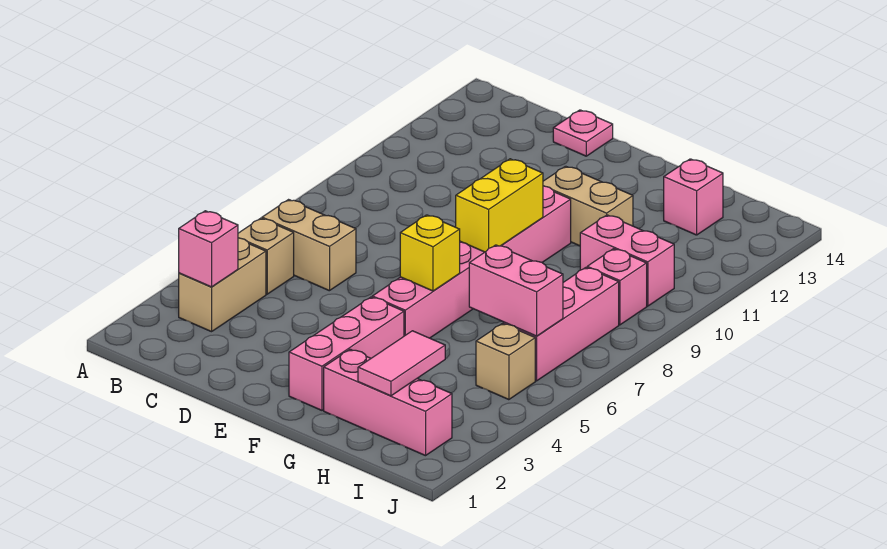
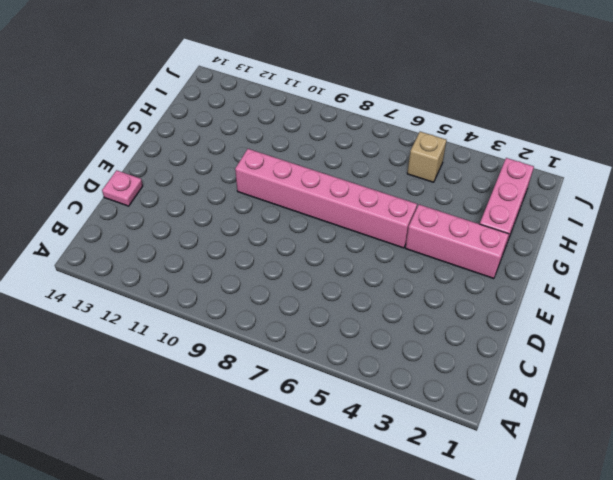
none -> tan brick B3:B4 level 1
none -> tan brick B5 level 1
none -> tan brick B6:C6 level 1

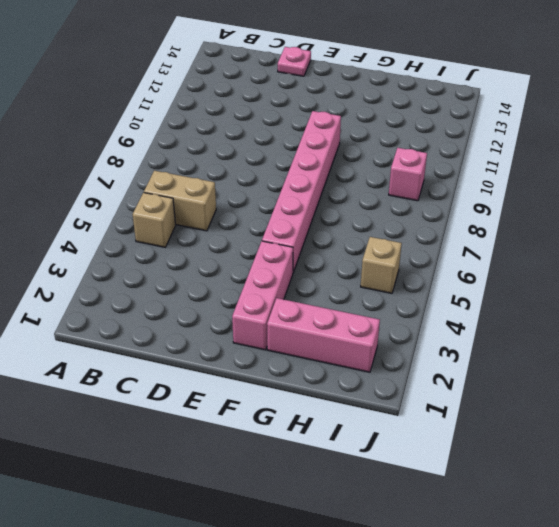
none -> tan brick B3:B4 level 1
none -> tan brick F11:G11 level 1
none -> pink brick H10:I10 level 1

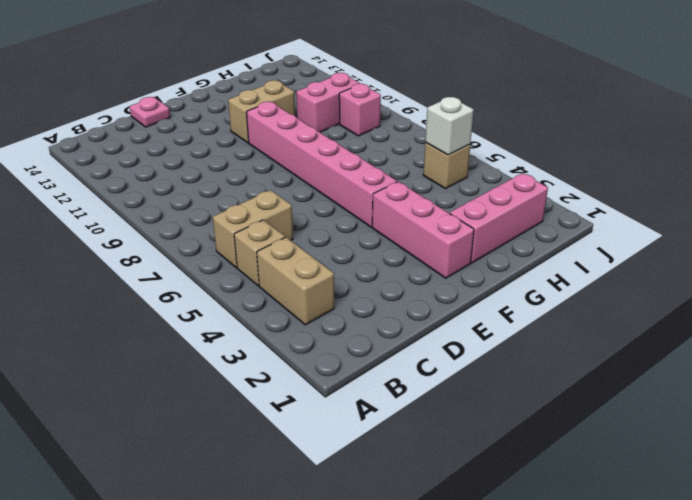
white brick I5 level 2 -> none
none -> pink brick H13 level 1
none -> pink brick I6:I8 level 1
none -> pink brick B3 level 2

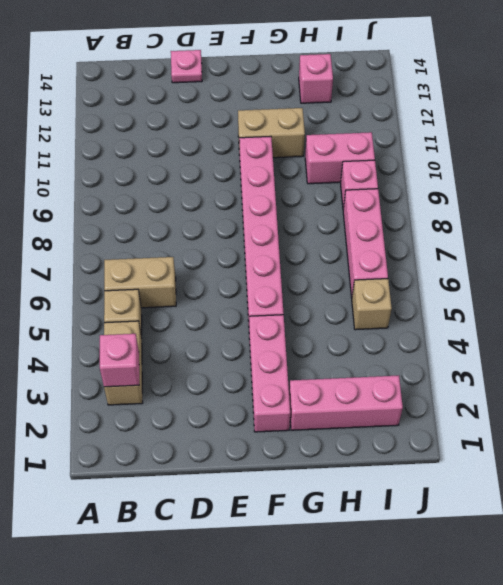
none -> yellow brick F6 level 2
none -> yellow brick F8:F9 level 2
none -> pink tile H2:H3 level 2

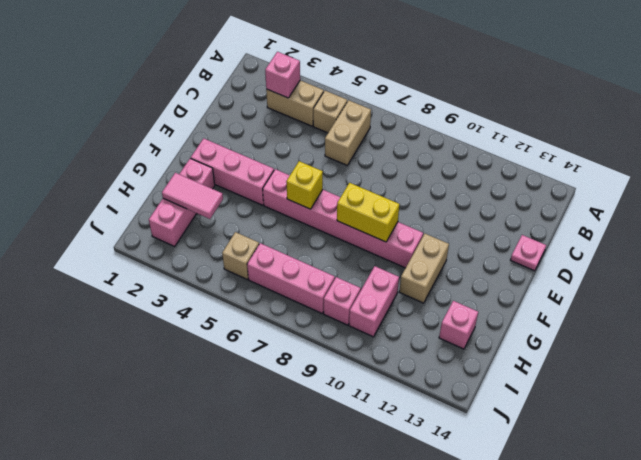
none -> pink brick H6:I6 level 2

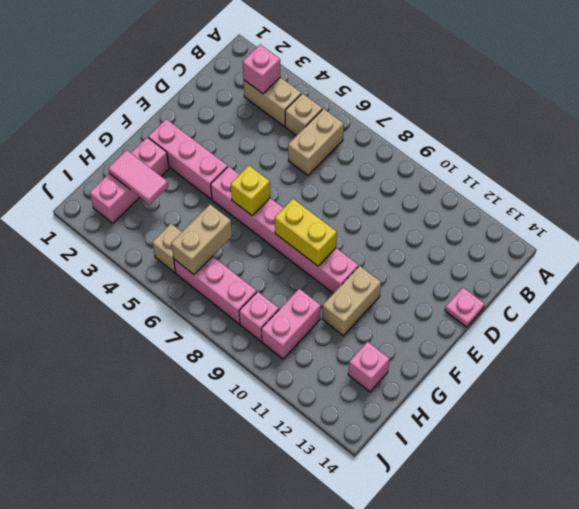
tan brick H6:I6 level 2 -> pink brick H6:I6 level 2

